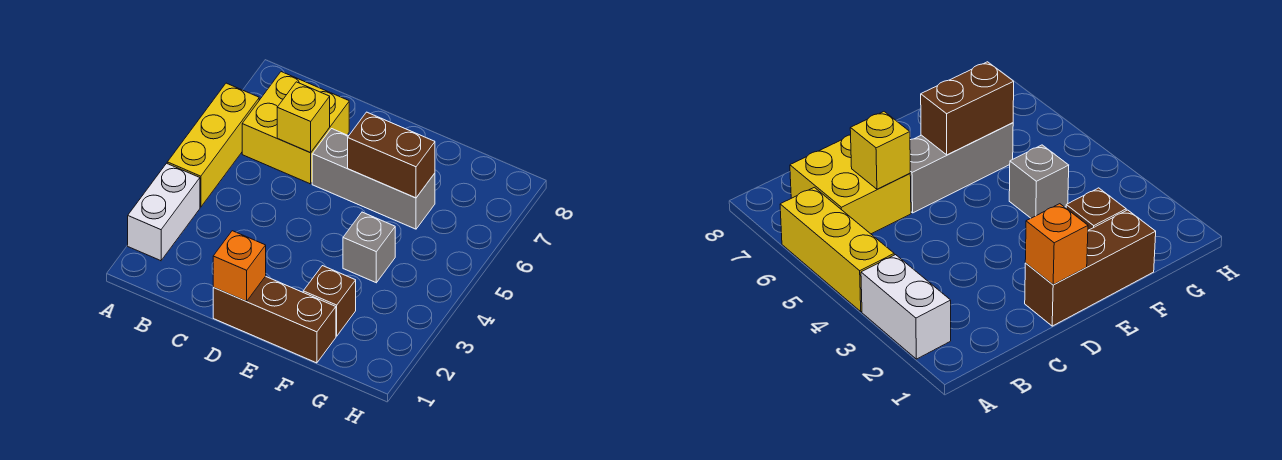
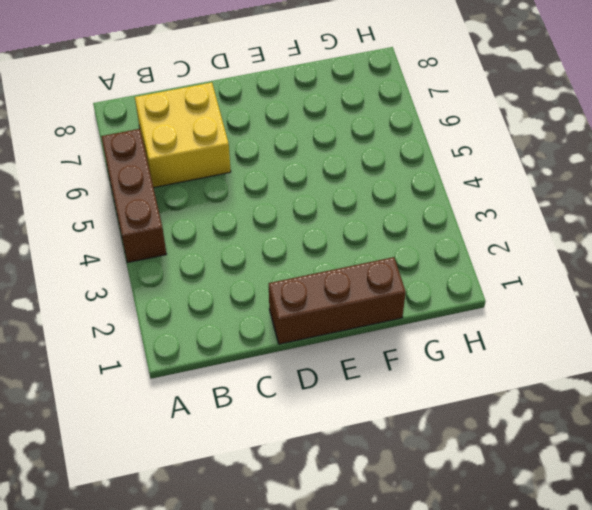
brown brick A4:A6 level 1 -> yellow brick A4:A6 level 1
none -> white brick A2:A3 level 1
none -> grey brick D6:F6 level 1

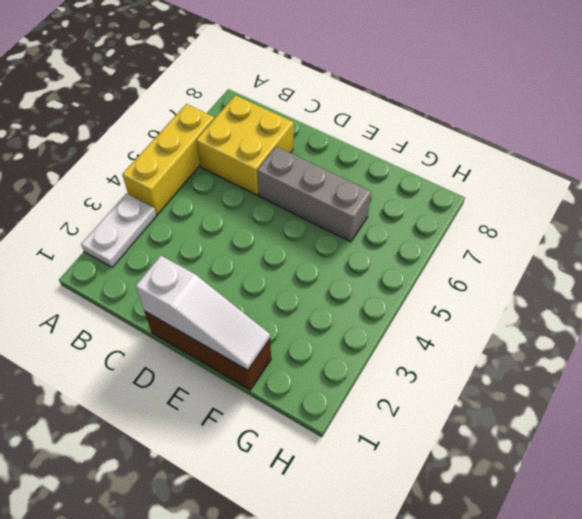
white plate A2:A3 level 1 -> white brick A2:A3 level 1
white slope D1:F1 level 2 top D -> orange brick D1 level 2
none -> brown brick F2 level 1
none -> grey brick F4 level 1

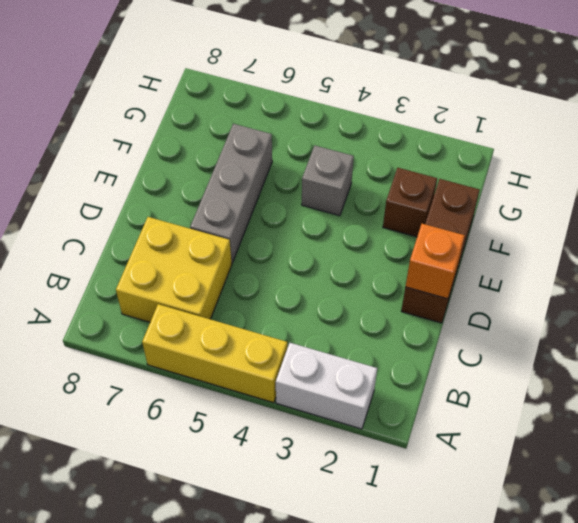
none -> yellow brick C6 level 2
none -> brown brick E6:F6 level 2

